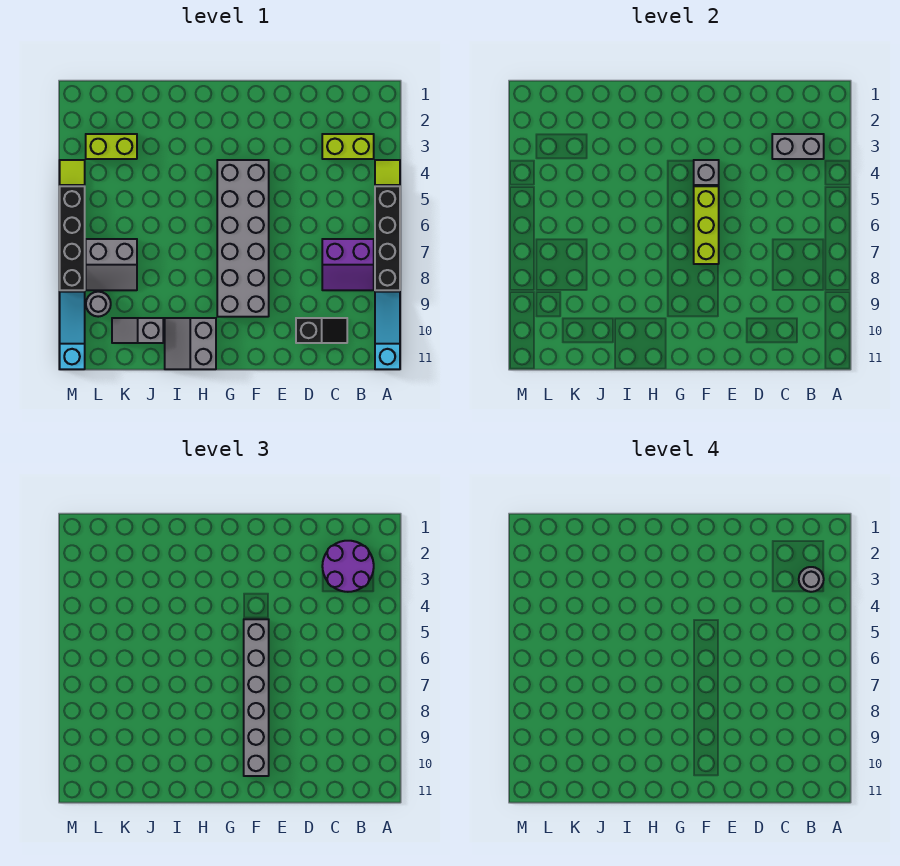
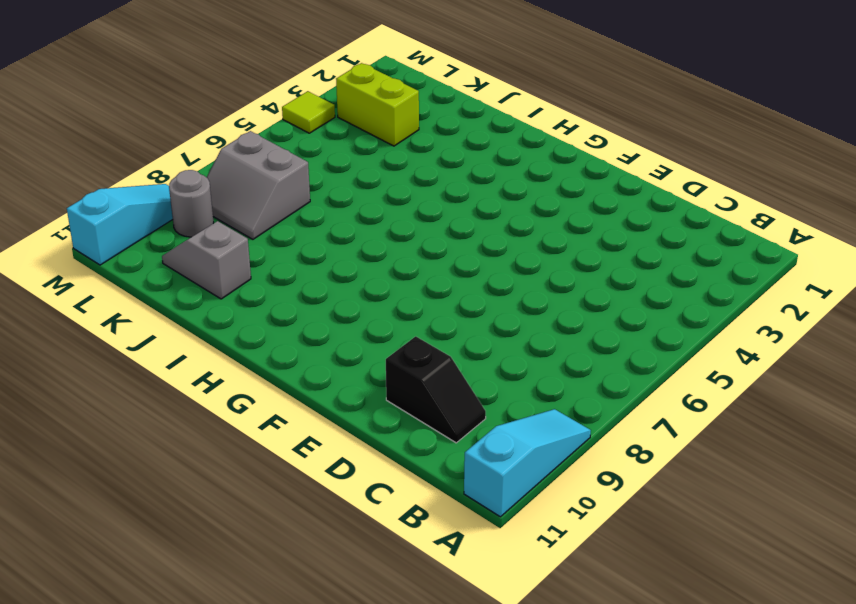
none -> lime tile A4 level 1
none -> black brick A5:A8 level 1
none -> lime brick B3:C3 level 1

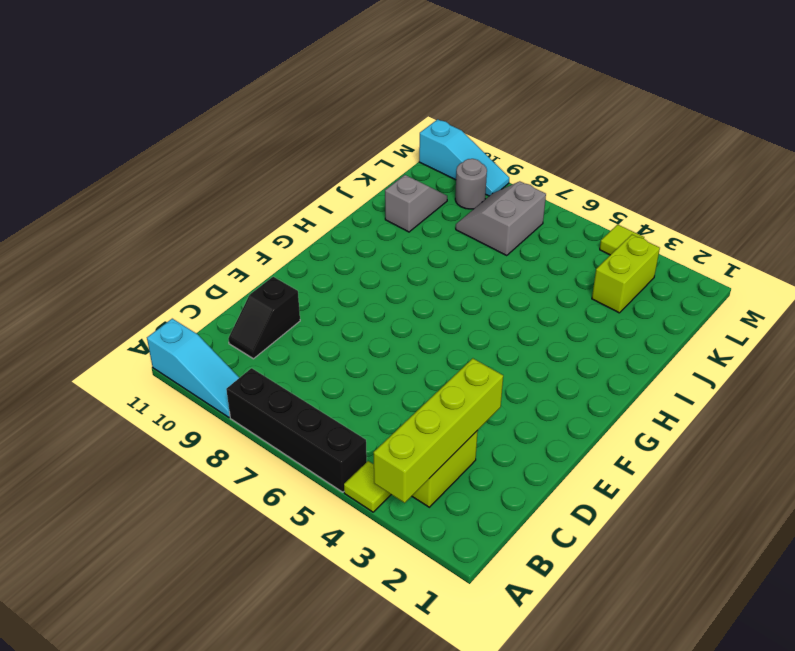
lime brick A3:D3 level 2 -> grey brick B3:C3 level 2
none -> purple slope B7:C8 level 1 top 7
none -> grey brick F4:G9 level 1
none -> grey slope H10:I11 level 1 top H

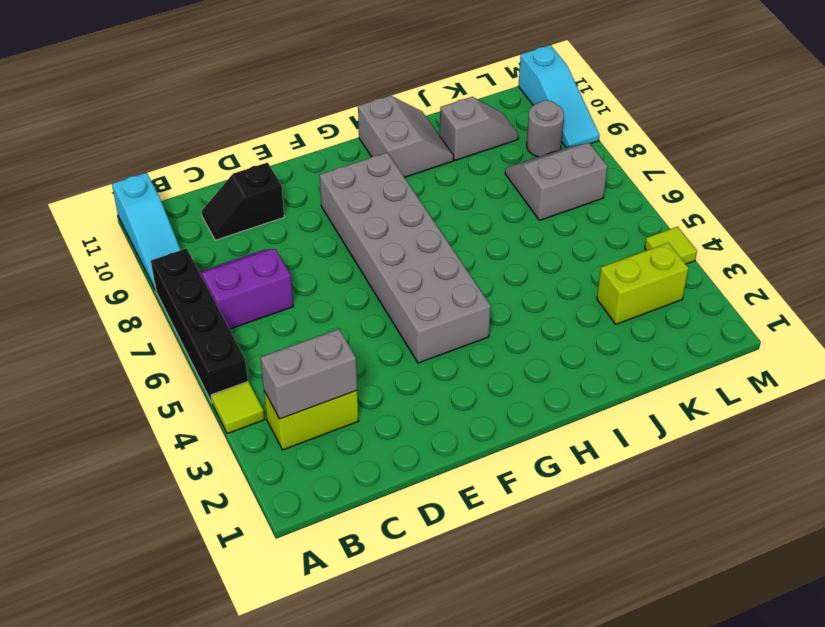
none -> black brick M5:M8 level 1
none -> grey brick F4 level 2
none -> lime brick F5:F7 level 2

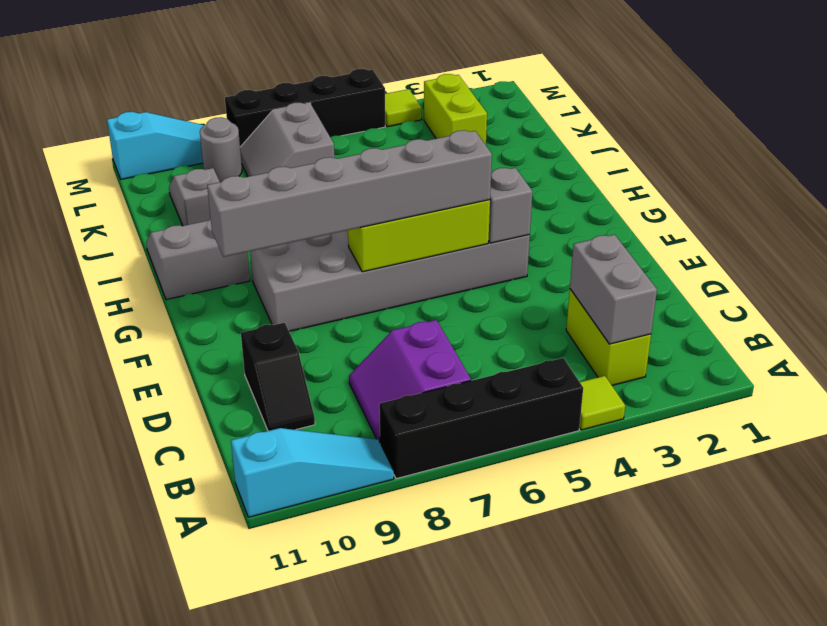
none -> purple round brick B2:C3 level 3
none -> grey round brick B3 level 4

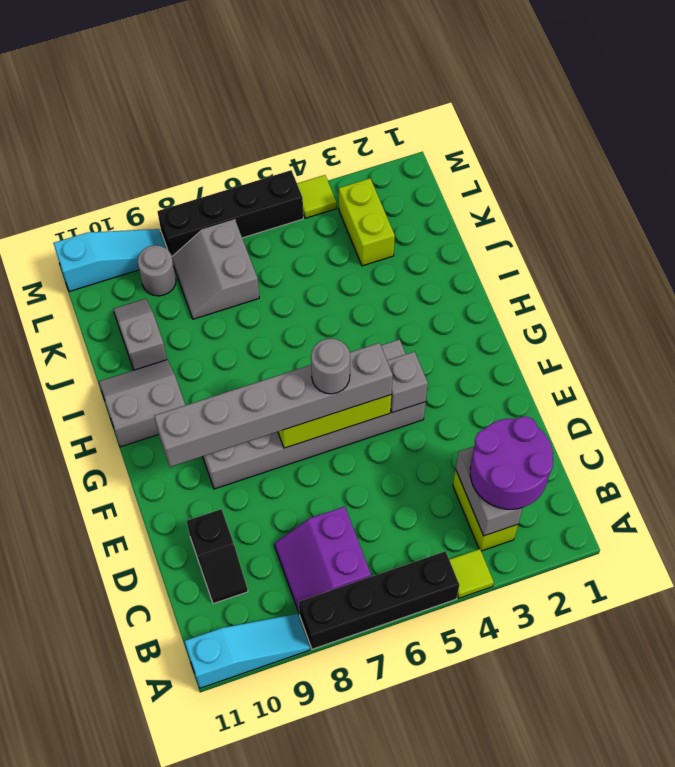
grey round brick F6 level 4 -> grey round brick B3 level 4

